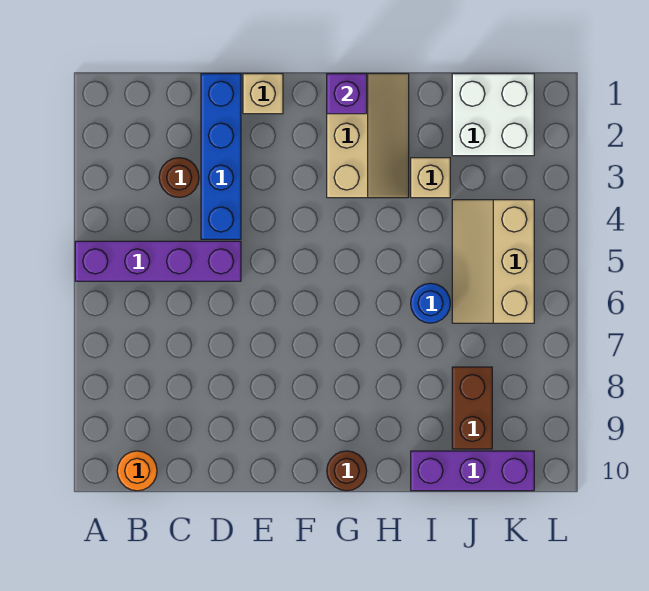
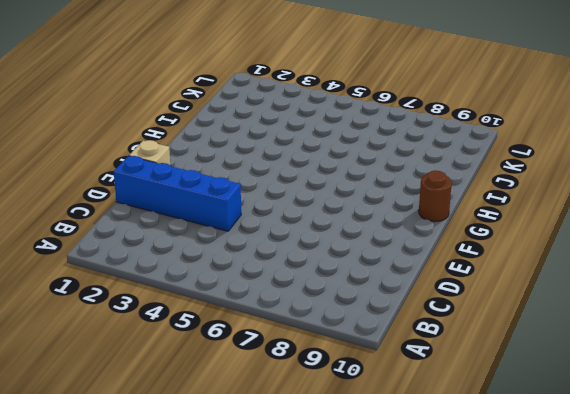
none -> purple brick A5:D5 level 1
none -> orange round brick B10 level 1
none -> brown round brick C3 level 1

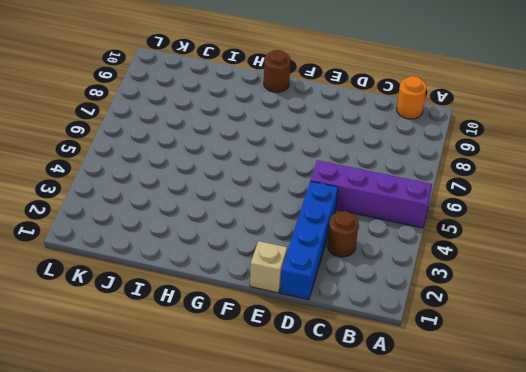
none -> tan slope G1:H3 level 1 top G
none -> tan brick I3 level 1
none -> blue round brick I6 level 1

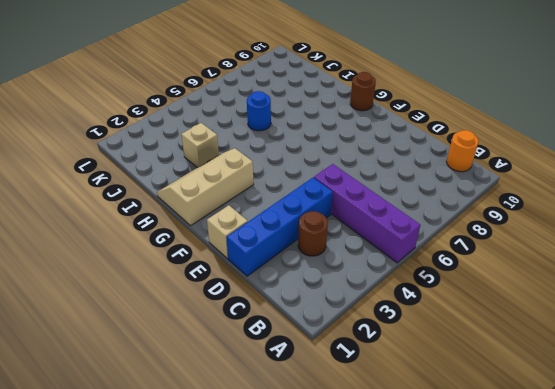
none -> purple brick I10:K10 level 1
none -> white brick J1:K2 level 1
none -> tan slope J4:K6 level 1 top K

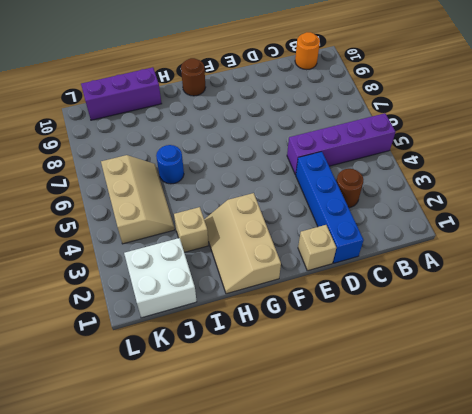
none -> brown brick J8:J9 level 1
none -> purple brick G1 level 2

